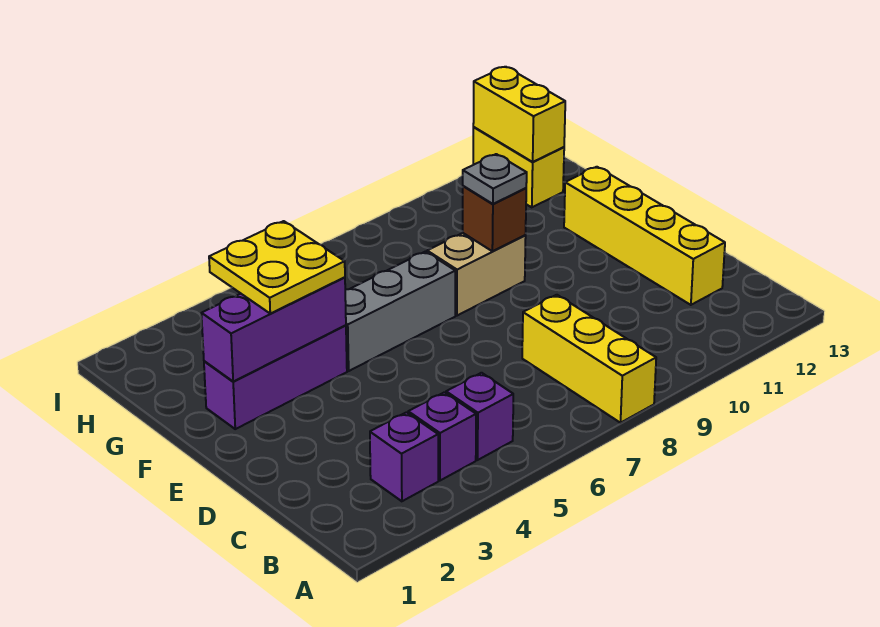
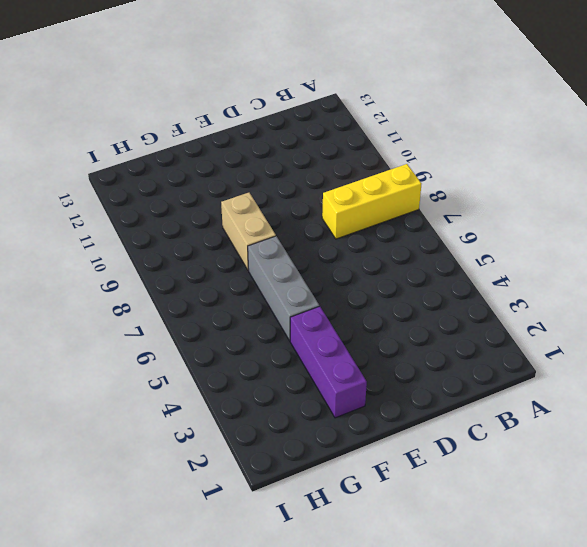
none -> purple brick B3 level 1
none -> purple brick B4 level 1
none -> purple brick B5 level 1

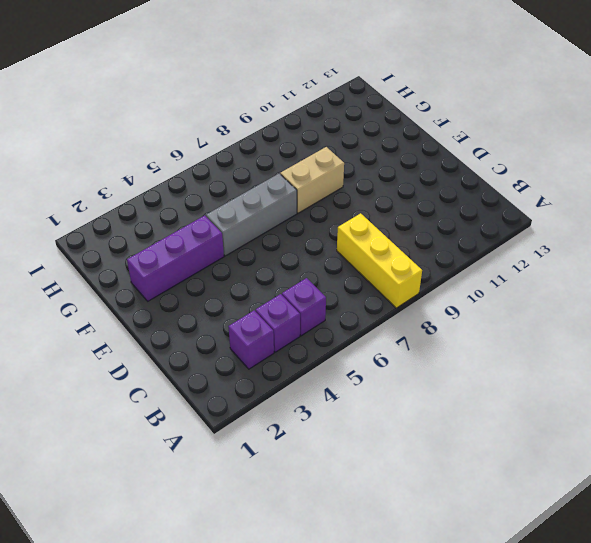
none -> yellow brick C12:F12 level 1
none -> yellow brick H12:I12 level 1
none -> purple brick F2:F4 level 2

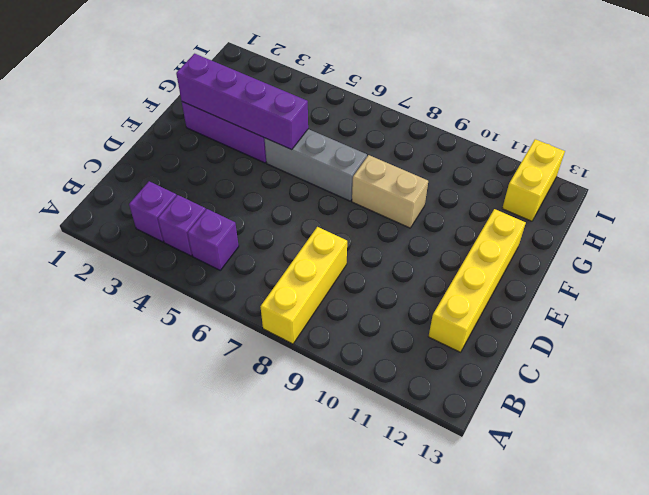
purple brick F2:F5 level 2 -> purple brick F2:F4 level 2
none -> brown brick F9 level 2
none -> yellow brick H12:I12 level 2
none -> yellow plate F3:G4 level 3

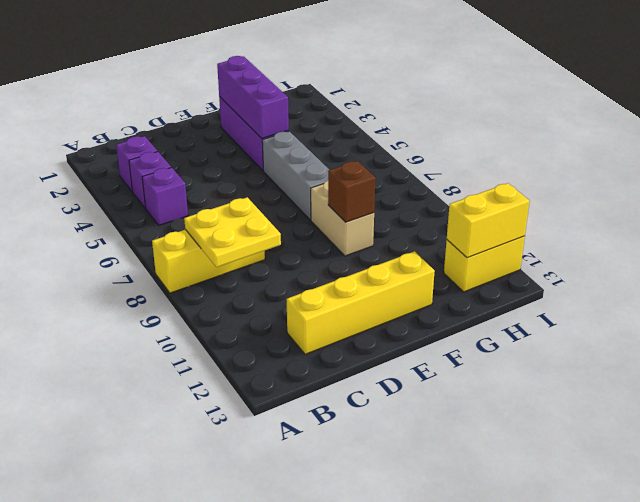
yellow plate B8:C9 level 2 -> yellow plate F3:G4 level 3
none -> grey plate F9 level 3

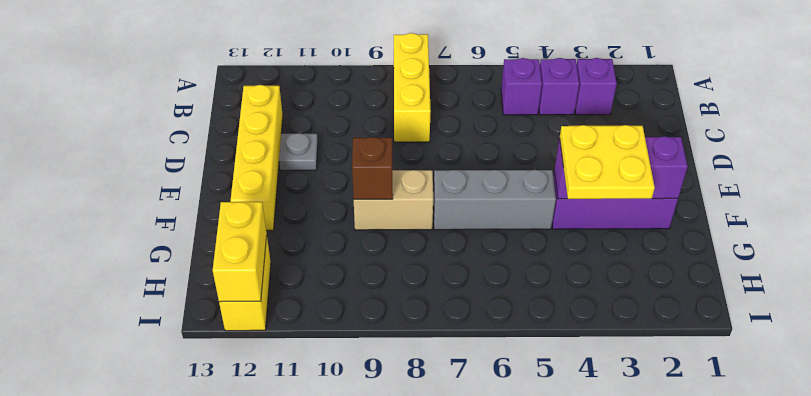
grey plate D11 level 1 -> grey plate F9 level 3

